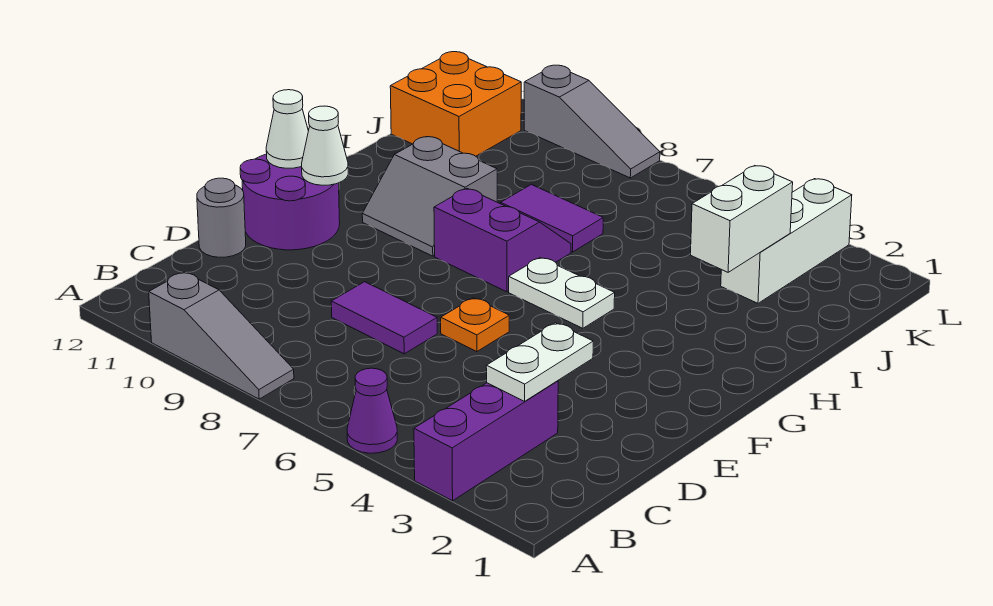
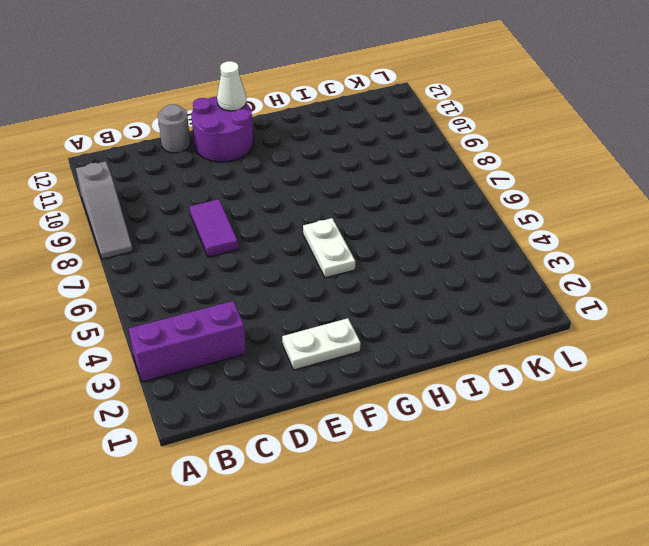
white plate E2:F2 level 1 -> white plate C3:D3 level 2
none -> purple cone A5 level 1
none -> orange plate E6 level 1
none -> purple slope G7:H8 level 1 top G

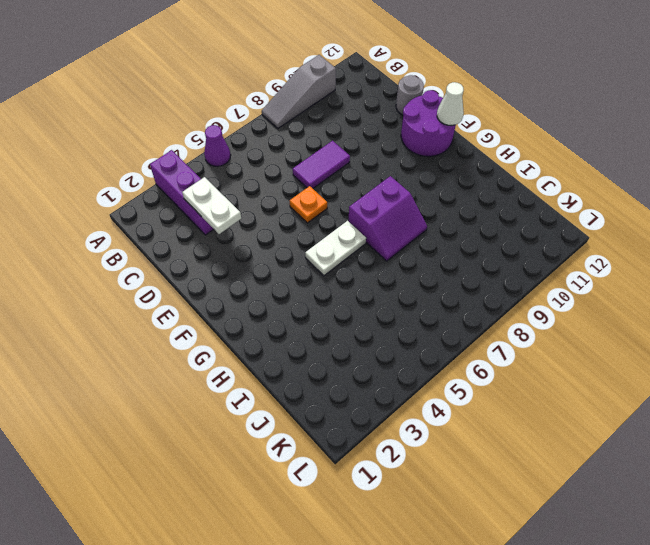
none -> grey slope G9:H10 level 1 top H
none -> purple tile I7:I8 level 1
none -> white brick J3:L3 level 1

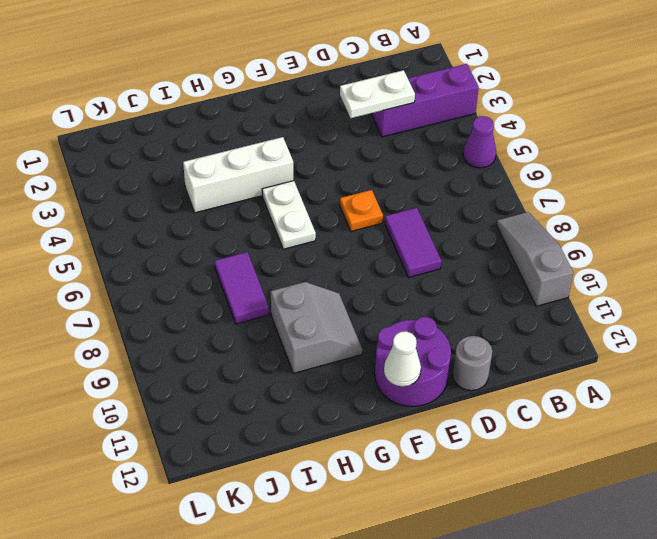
white brick G4:I4 level 1 -> white brick J3:L3 level 1
none -> purple slope G7:H8 level 1 top G
none -> orange brick J11:K12 level 1
none -> grey slope L8:L10 level 1 top 10

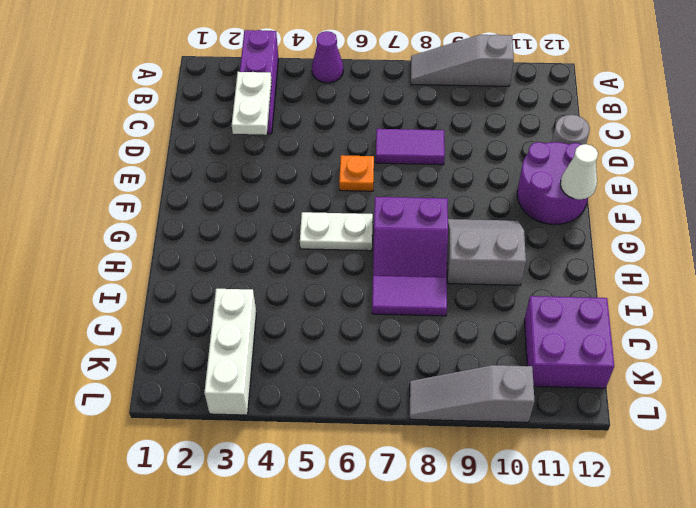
purple brick J11:K12 level 1 -> orange brick J11:K12 level 1
none -> white cone F11 level 2
none -> white brick I3:J3 level 2

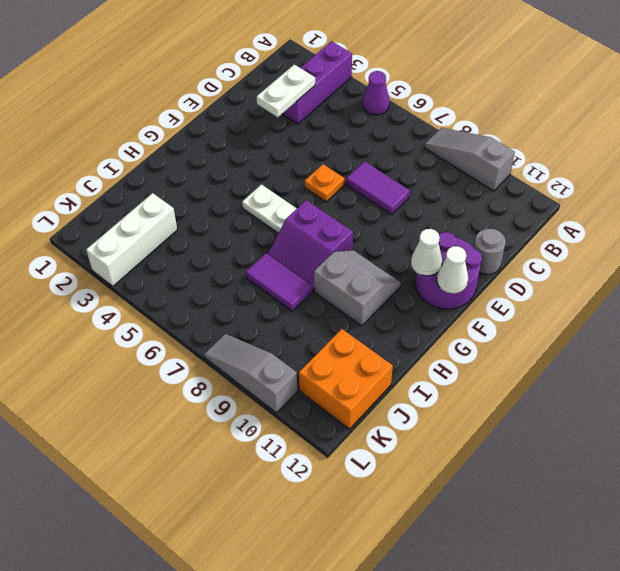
none -> white brick I3:J3 level 2

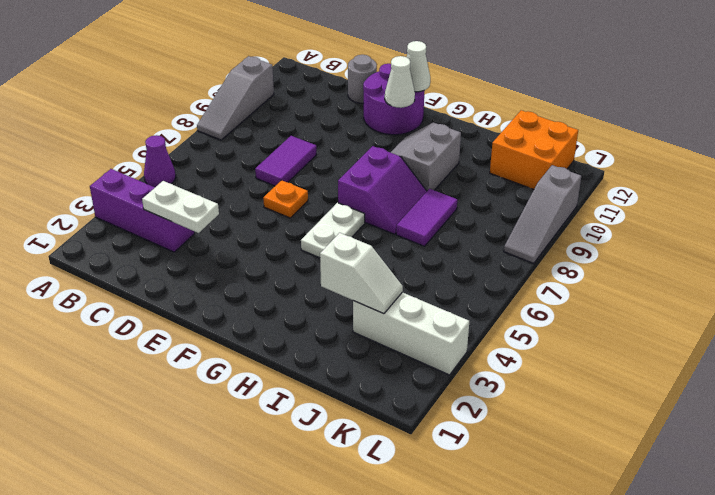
white slope I3:J3 level 2 top I -> white brick I3:J3 level 2

